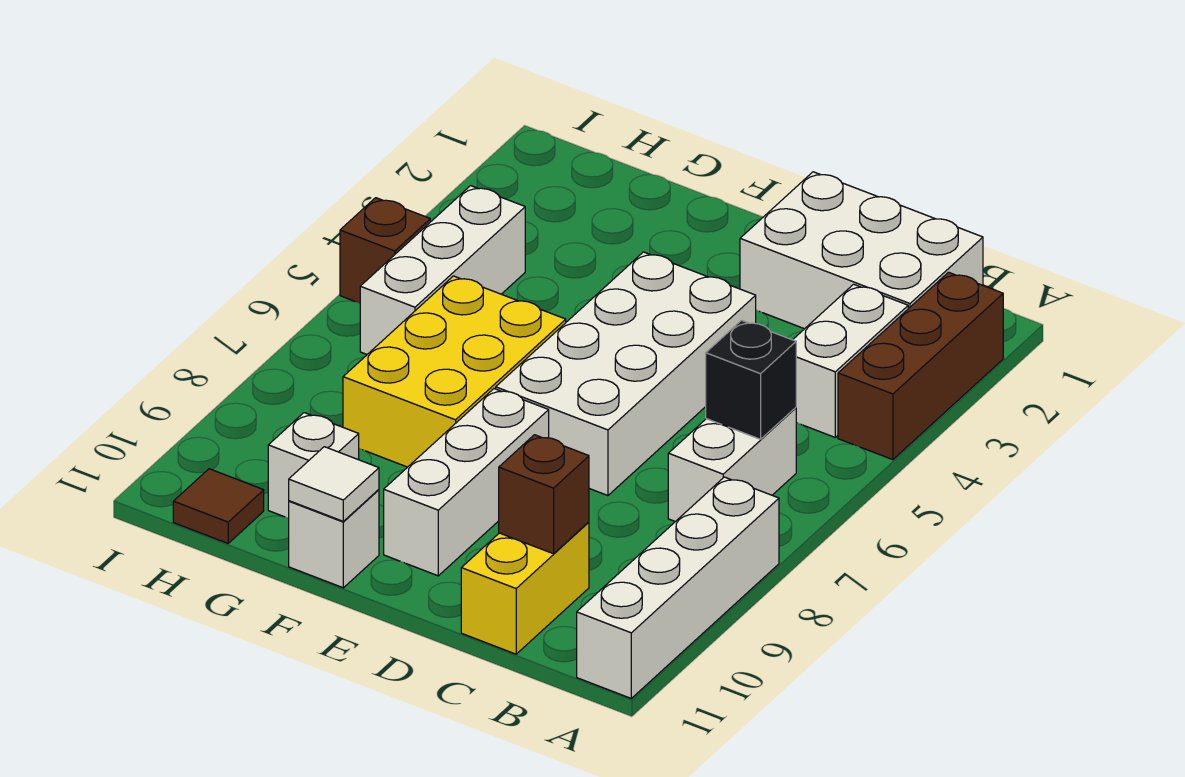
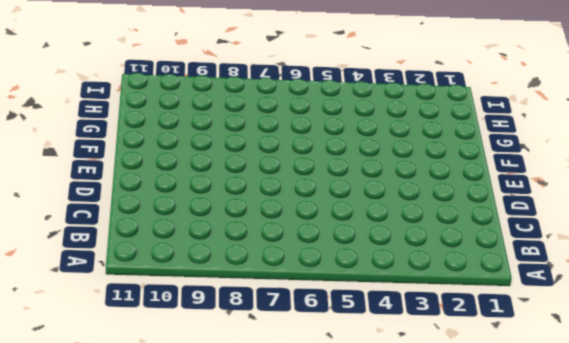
none -> brown brick A2:A4 level 1
none -> white brick A8:A11 level 1
none -> white brick B1:D2 level 1

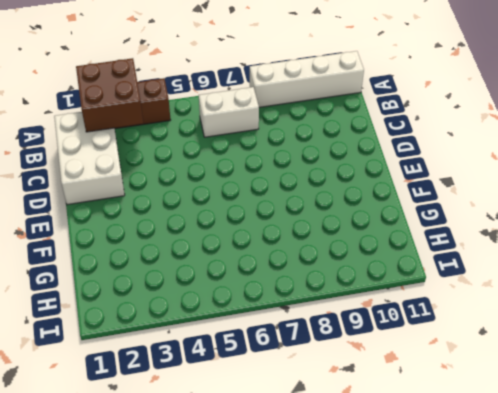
brown brick A2:B3 level 2 -> none
none -> white brick B3:B4 level 1
none -> yellow brick C10:C11 level 1
none -> white brick D4:E7 level 1

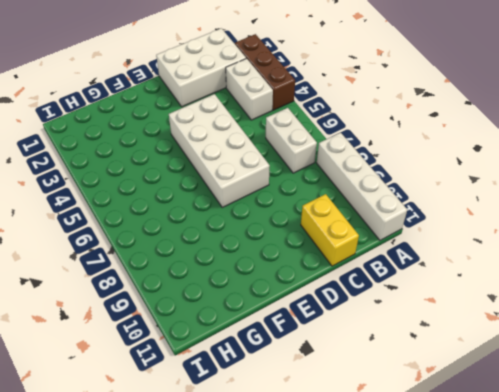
none -> white brick E8:E10 level 1
none -> yellow brick F6:G8 level 1
none -> white brick F11 level 1

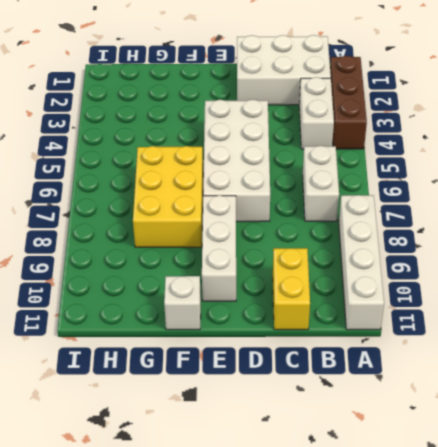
none -> white brick G10 level 1
none -> white brick H4:H6 level 1
none -> brown tile H11 level 1

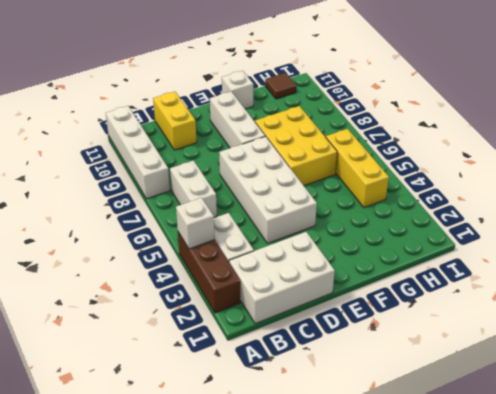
white brick A4 level 2 -> white brick G10 level 1
yellow brick H4:H6 level 1 -> white brick H4:H6 level 1
none -> brown brick I5 level 1
none -> black brick B6 level 2
none -> brown brick C10 level 2

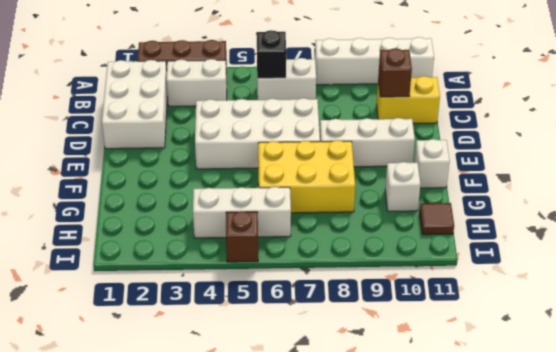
none -> white tile F11 level 2

